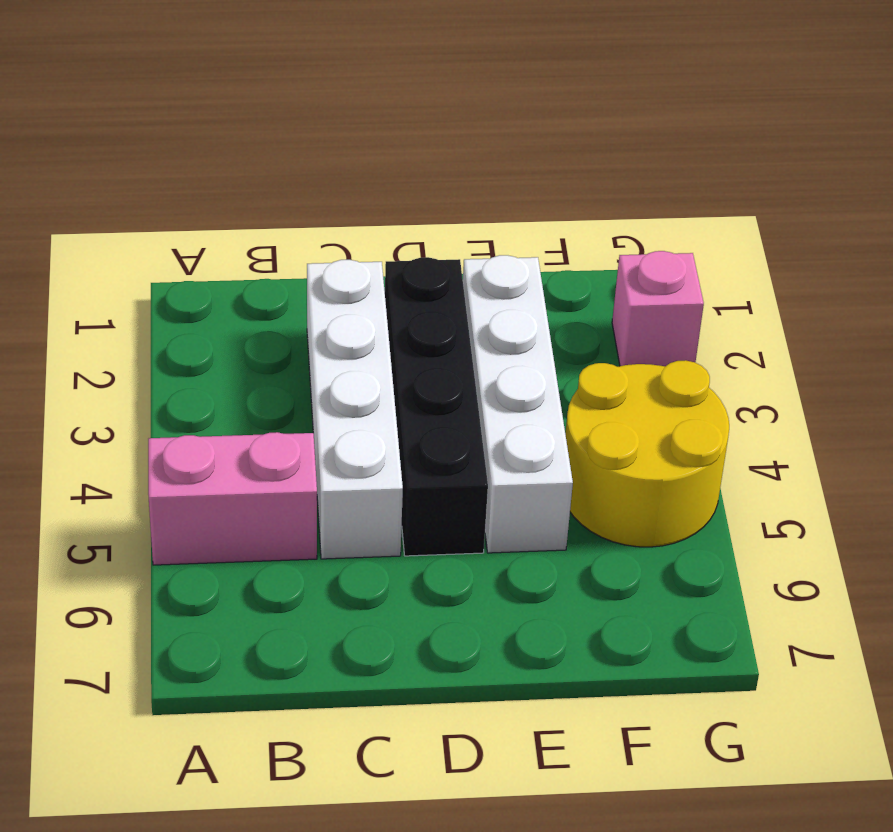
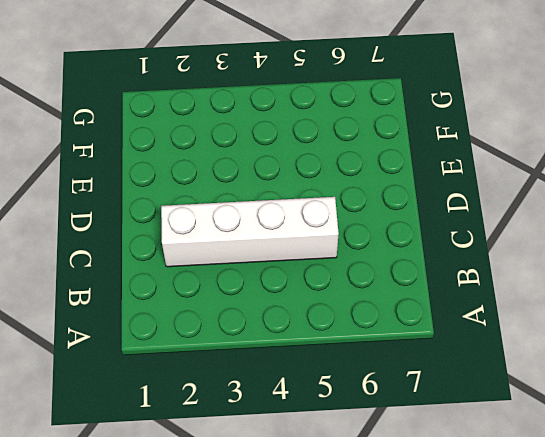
none -> pink brick A5:B5 level 1
none -> black brick D2:D5 level 1

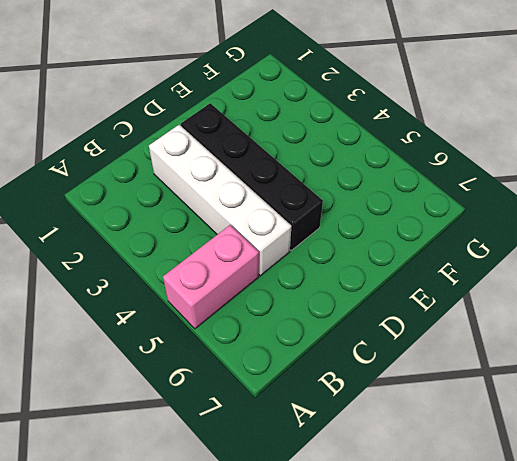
none -> white brick E2:E5 level 1
none -> yellow round brick F4:G5 level 1

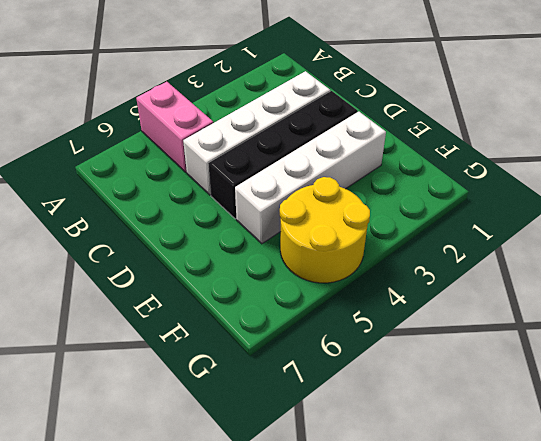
none -> pink brick G2 level 1

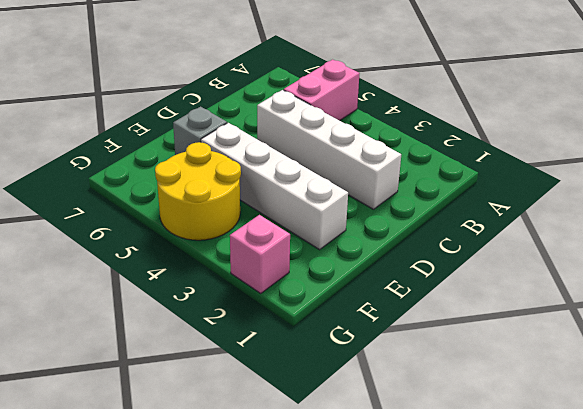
grey brick E6 level 1 -> none
none -> black brick D2:D5 level 1

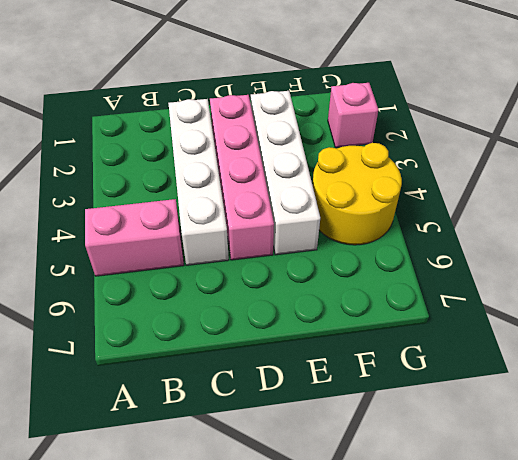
pink brick D2:D5 level 1 -> black brick D2:D5 level 1

